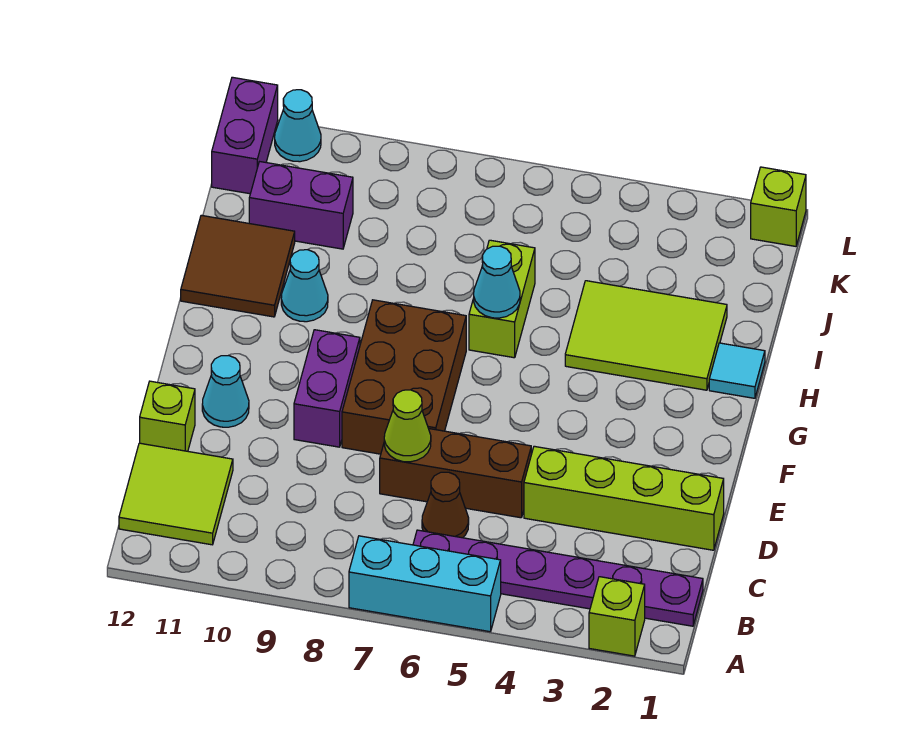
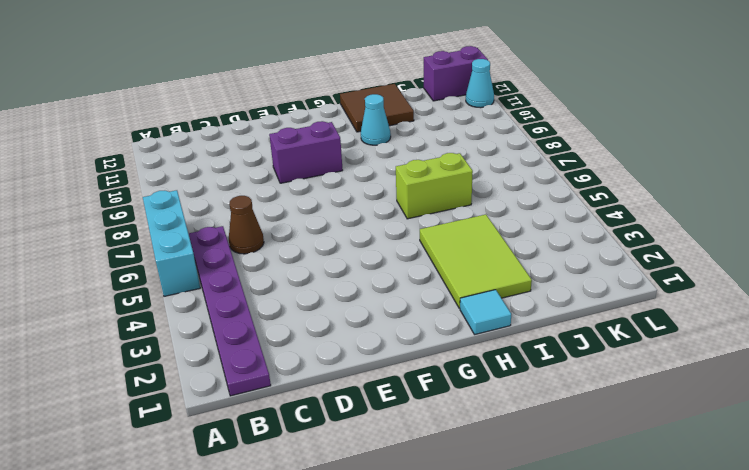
none -> lime brick A2 level 1
none -> lime tile B11:C12 level 1
none -> lime brick D1:D4 level 1

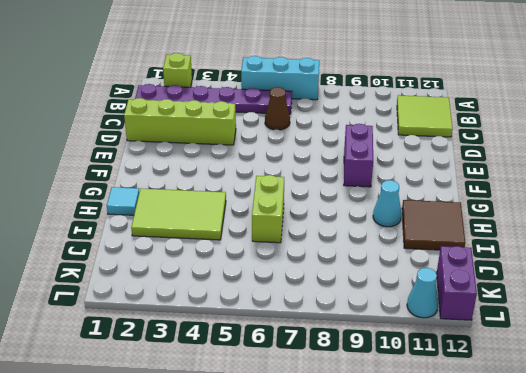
none -> brown brick D5:D7 level 1
none -> lime brick D12 level 1
none -> brown brick E7:G8 level 1

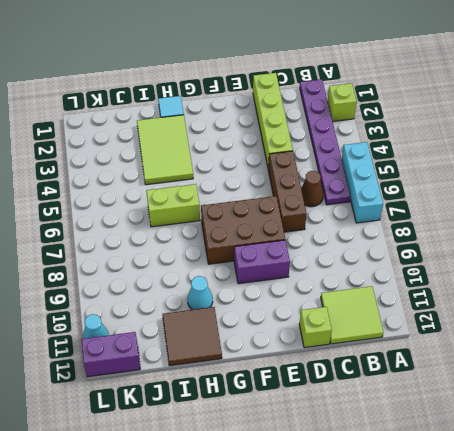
none -> cyan cone E11 level 1
none -> purple brick J10:J11 level 1
none -> lime brick L1 level 1

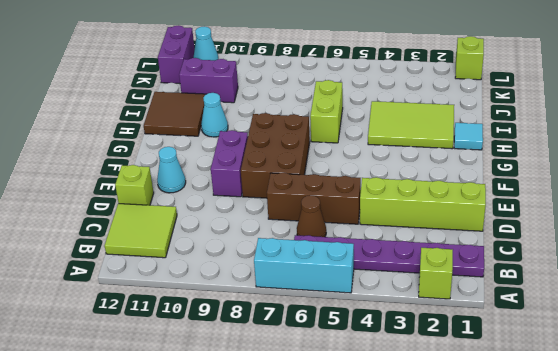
none -> lime cone D7 level 2
none -> cyan cone H6 level 2

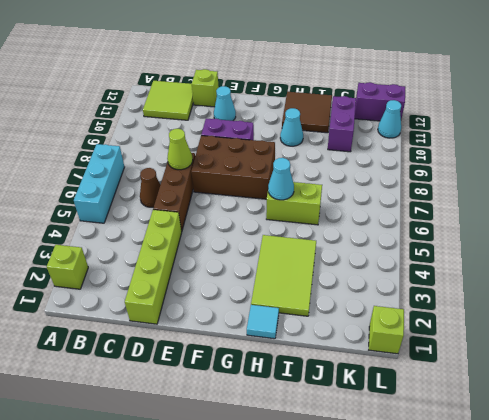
none -> purple plate B1:B6 level 1

